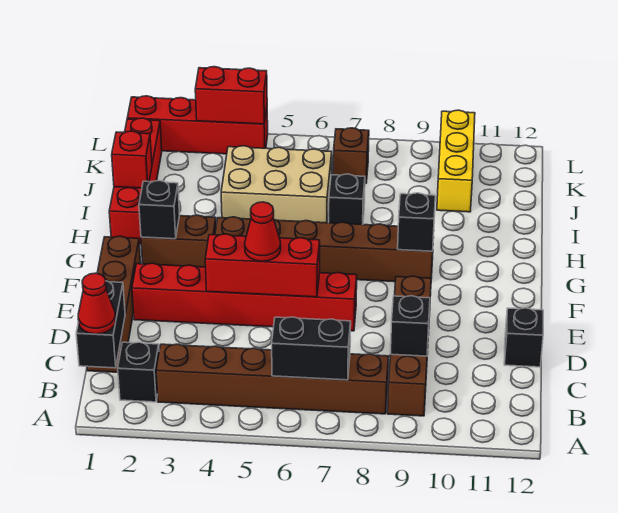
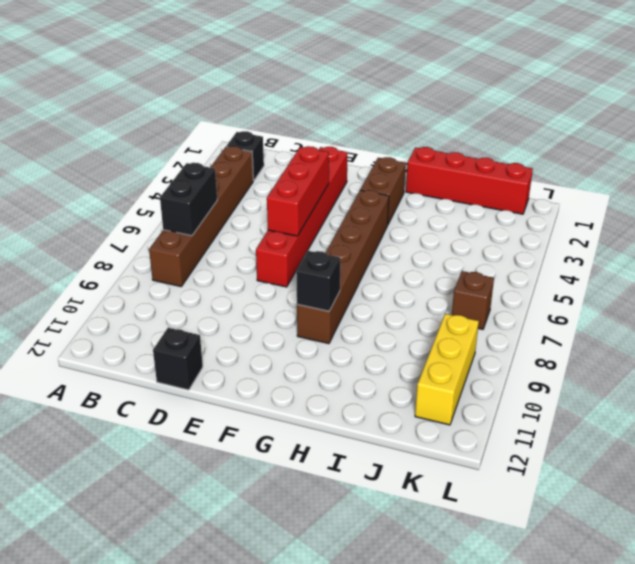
yellow brick K9:K11 level 1 -> yellow brick J10:L10 level 1
none -> brown brick B9:E9 level 1
none -> brown brick C1:F1 level 1
none -> tan brick I4:J6 level 1

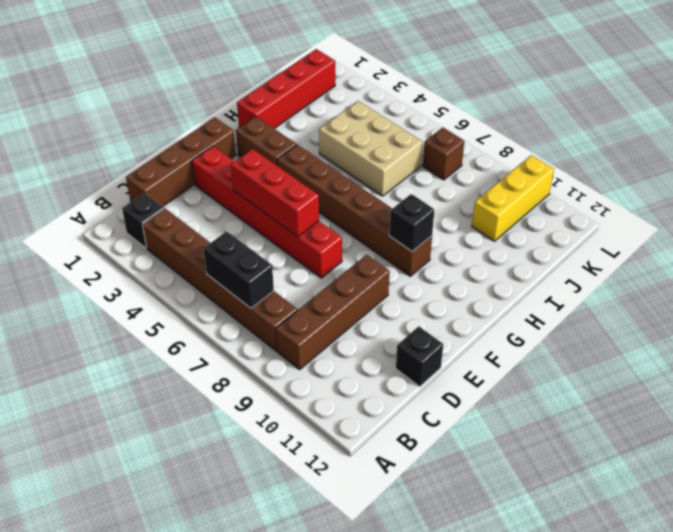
none -> black brick I7 level 1
none -> red brick L1:L4 level 1
none -> black brick B1:C1 level 2

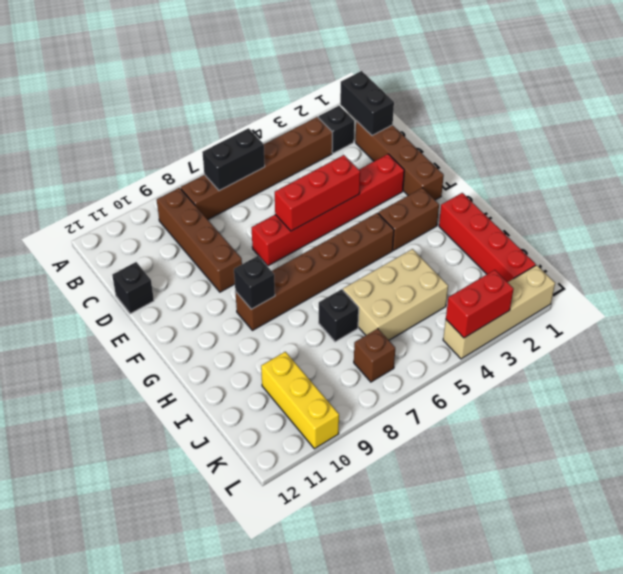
tan brick L1:L4 level 1 -> red brick L1:L4 level 1
none -> black brick C9 level 2
none -> black brick G2 level 2
none -> red brick I1 level 2

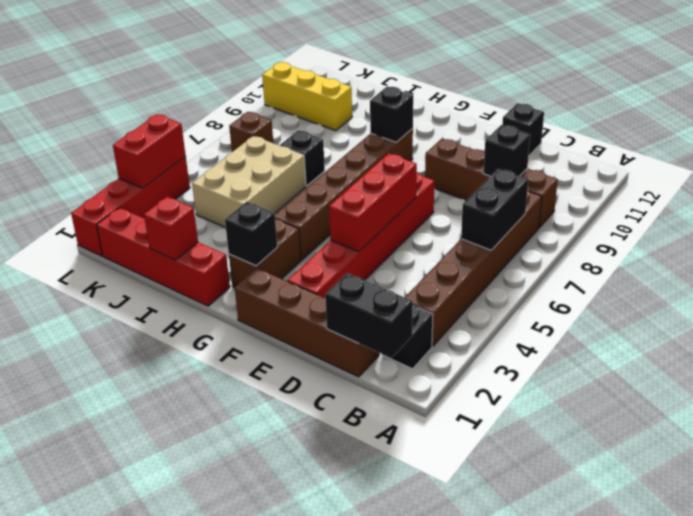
none -> red cone B1 level 3
none -> red cone E5 level 3

